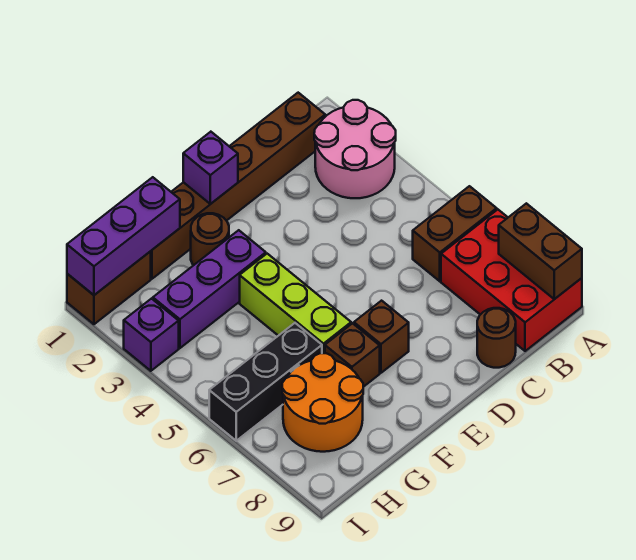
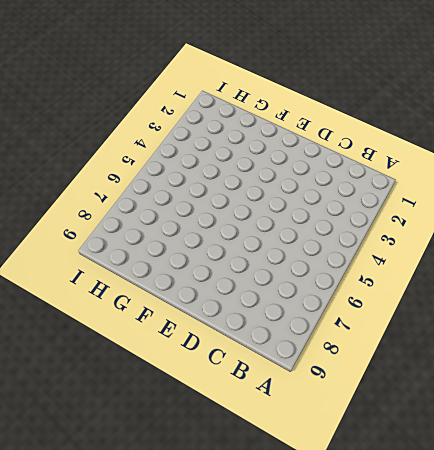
none -> pink round brick A2:B3 level 1
none -> brown brick A6:B6 level 1
none -> red brick A7:B9 level 1

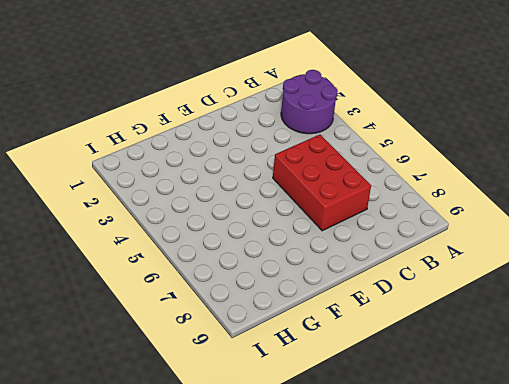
purple round brick A2:B3 level 1 -> pink round brick A2:B3 level 1
red brick C5:D7 level 1 -> red brick A7:B9 level 1
none -> brown brick A6:B6 level 1
none -> brown brick B1:G1 level 1
none -> brown round brick C9 level 1

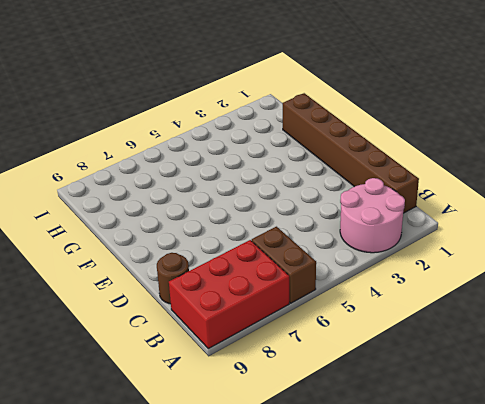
none -> brown brick E7 level 1
none -> brown round brick F2 level 1
none -> purple brick F3:H3 level 1

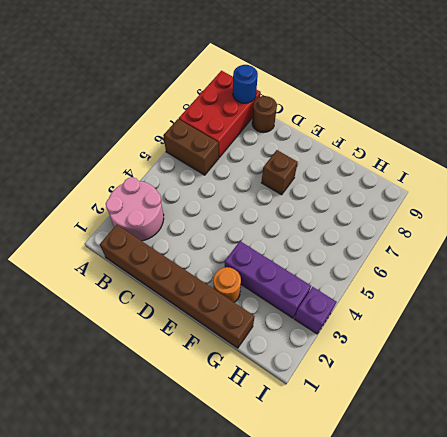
blue round brick B9 level 2 -> none
orange round brick F2 level 1 -> brown round brick F2 level 1
none -> lime brick F4:F6 level 1
none -> brown brick F7 level 1
none -> black brick G6:I6 level 1

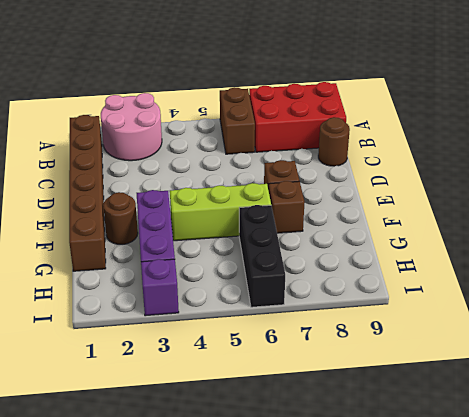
none -> orange round brick G7:H8 level 1
none -> brown brick H1:I1 level 1
none -> brown brick A8:A9 level 2

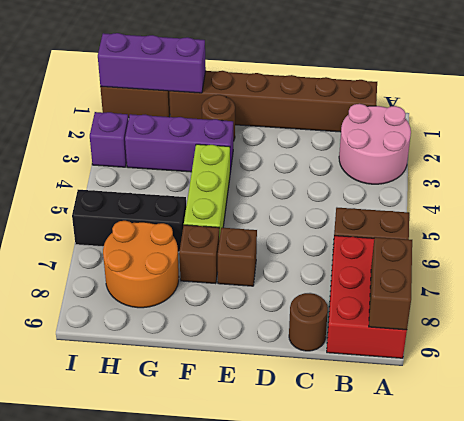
none -> purple brick E1 level 2

